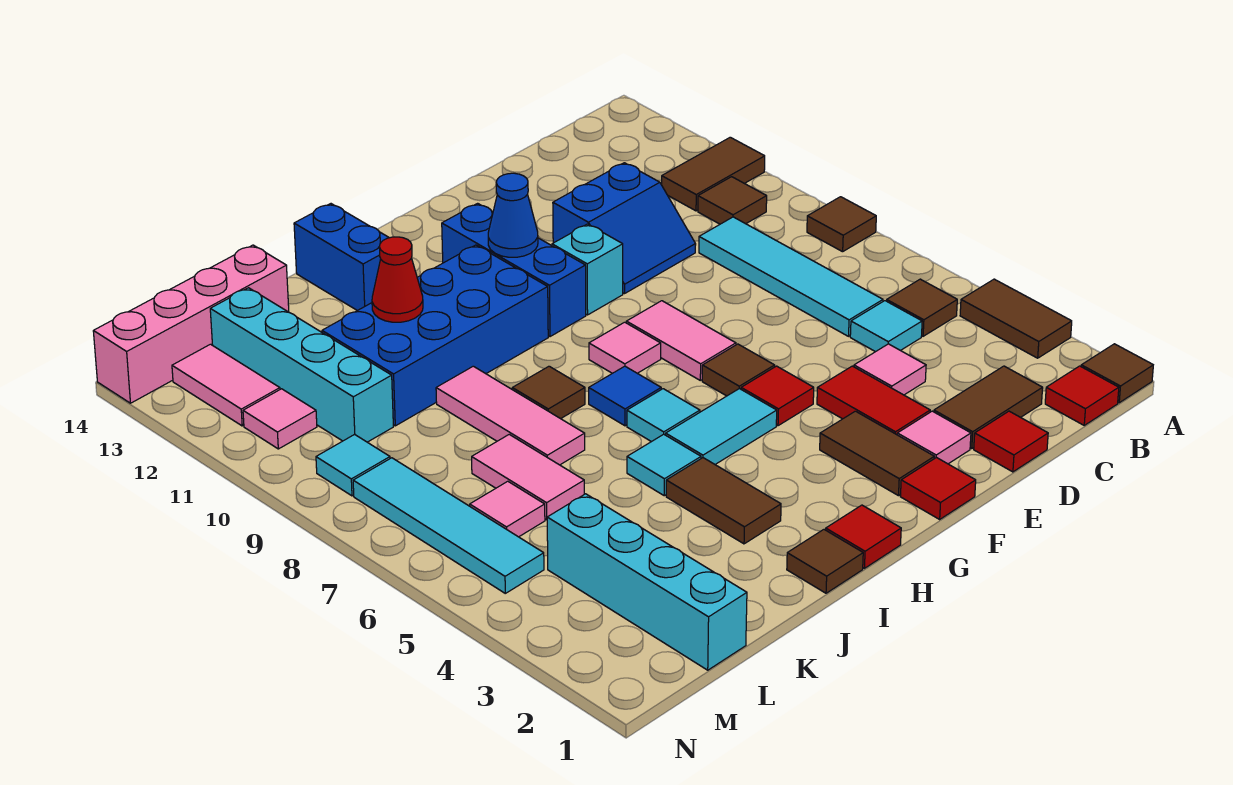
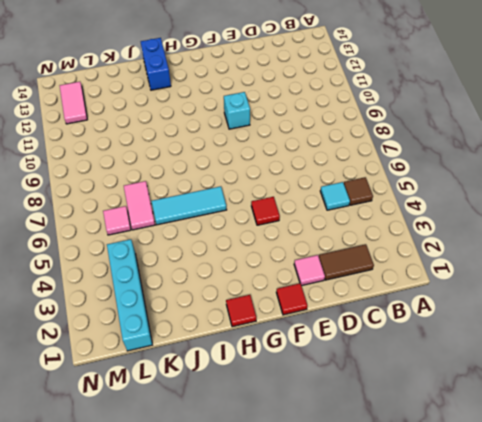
cyan tile H6:J6 level 1 -> cyan tile H6 level 1
none -> brown tile A1 level 1
none -> brown tile A3:A4 level 1
none -> brown tile A8 level 1
none -> brown tile A11:B11 level 1

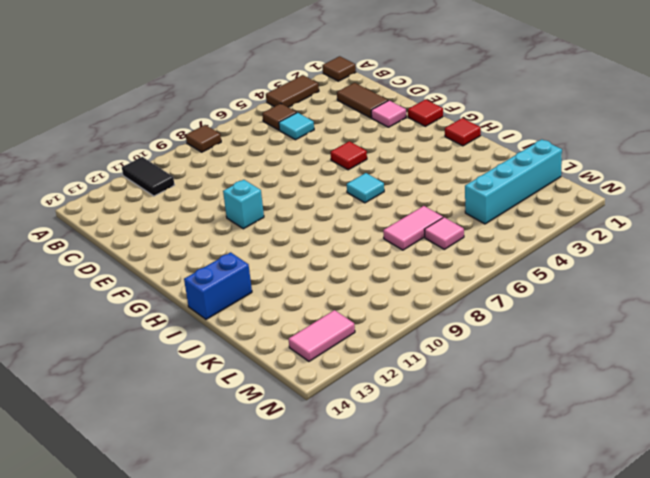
black tile A11:B11 level 1 -> brown tile A11:B11 level 1
none -> red tile B1 level 1
none -> brown tile B10 level 1
none -> cyan tile C6:C9 level 1
none -> red tile D1 level 1

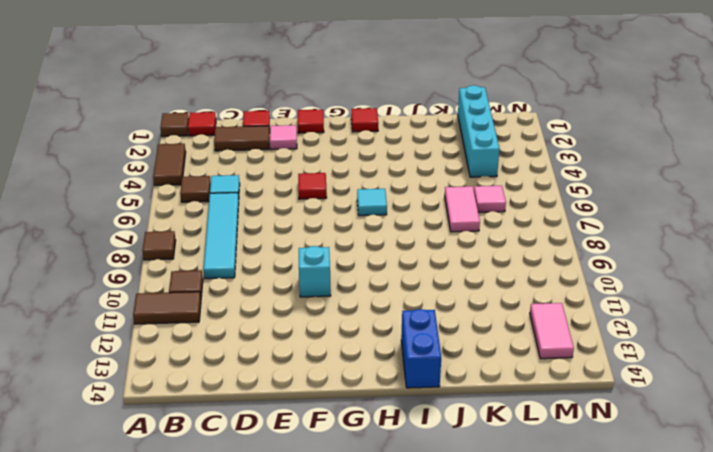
none -> pink tile D4 level 1
none -> blue slope D10:E11 level 1 top 11
none -> red tile E3:E4 level 1
none -> brown tile F2:F3 level 1

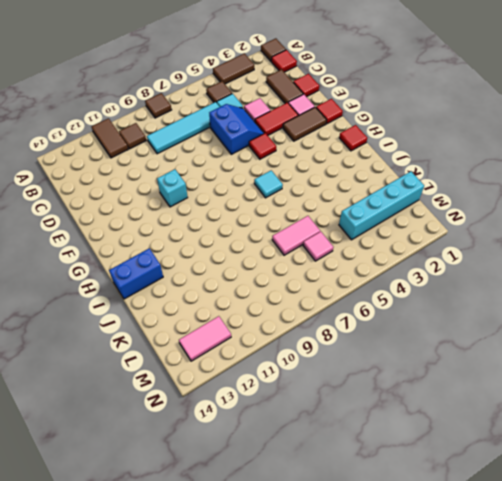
blue slope D5:E6 level 1 top 6 -> blue slope D10:E11 level 1 top 11
none -> brown tile F6 level 1
none -> pink tile F7:F8 level 1
none -> cyan tile G5:H5 level 1
none -> pink tile G8 level 1

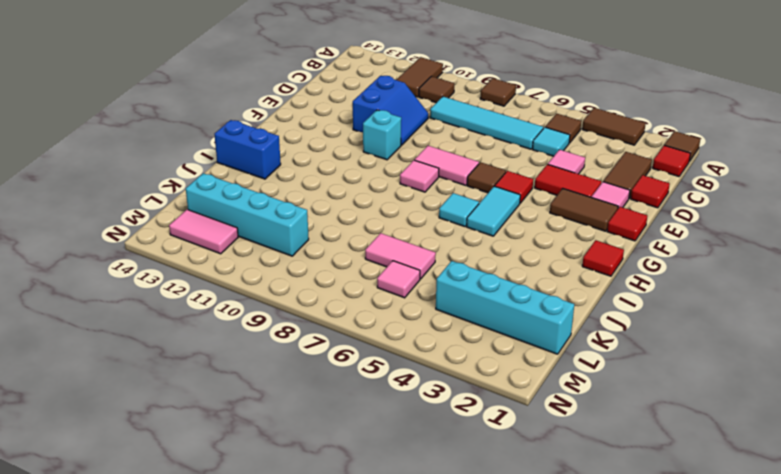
none -> blue brick G10:G12 level 1
none -> blue tile H7 level 1
none -> blue brick H10:K11 level 1
none -> brown tile I1 level 1

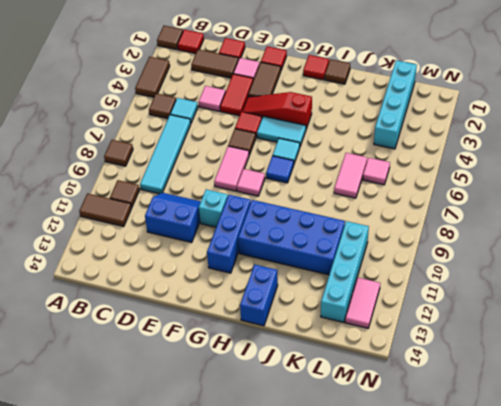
red slope F4:H4 level 1 top H -> none
none -> brown tile I3:I4 level 1
none -> cyan tile I5 level 1
none -> brown tile I8 level 1
none -> pink tile J7:J9 level 1

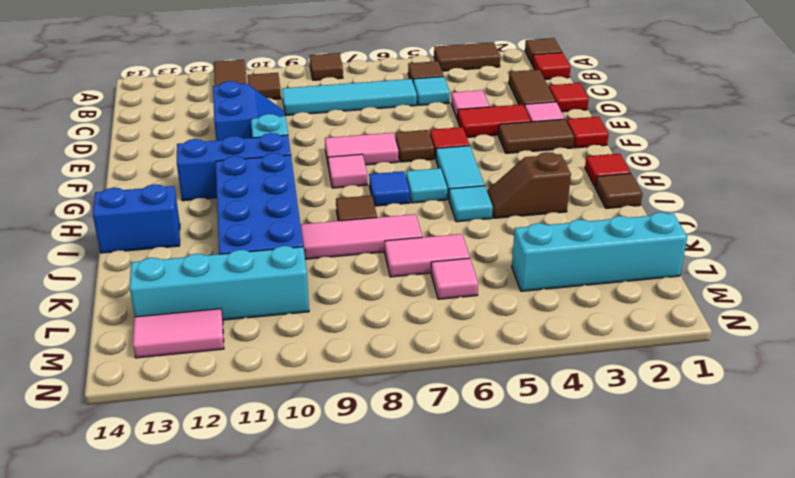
brown slope I3:I4 level 1 top 3 -> brown tile I3:I4 level 1
none -> pink brick K14:N14 level 1
none -> cyan tile M5:M8 level 1
none -> cyan tile M9 level 1
none -> pink tile M11 level 1

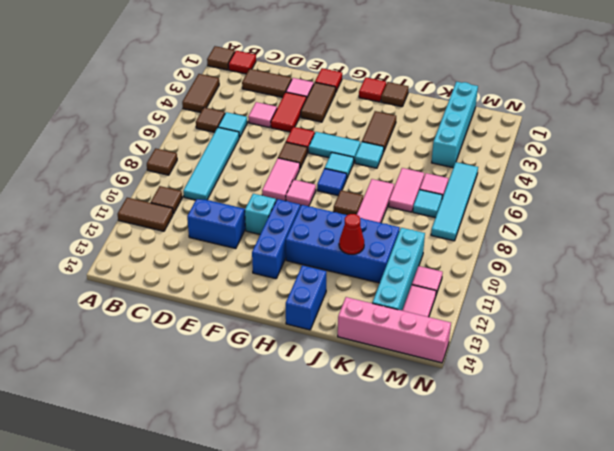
cyan tile L7 level 1 -> cyan tile M9 level 1
none -> red tile D1 level 1
none -> blue cone G11 level 2

